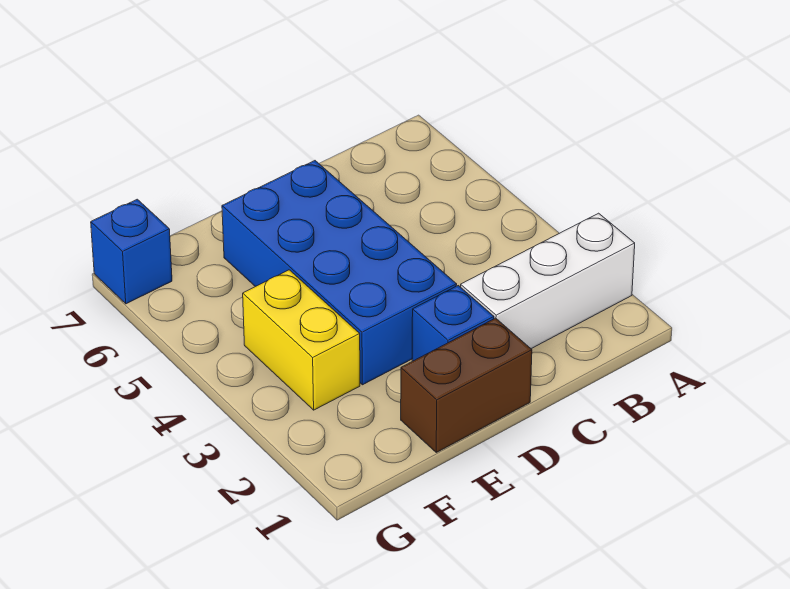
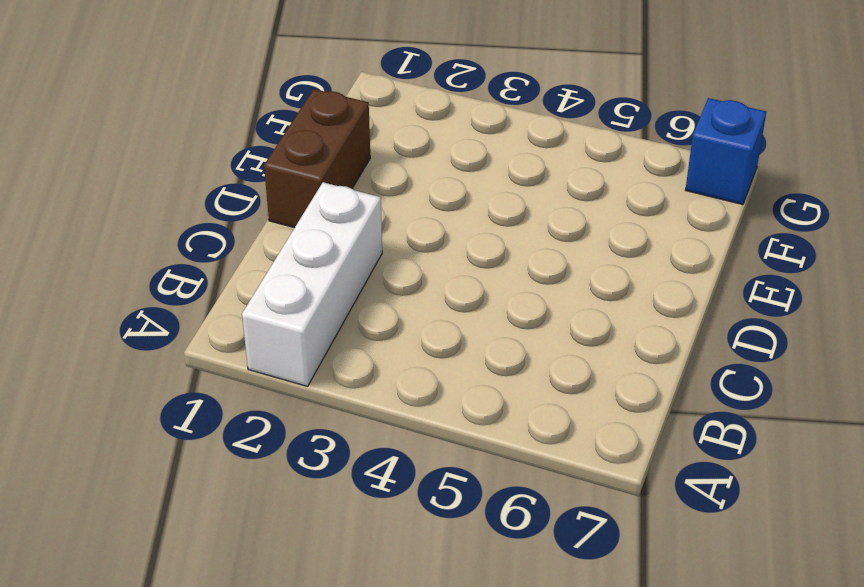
none -> blue brick D2 level 1
none -> blue brick D3:E6 level 1

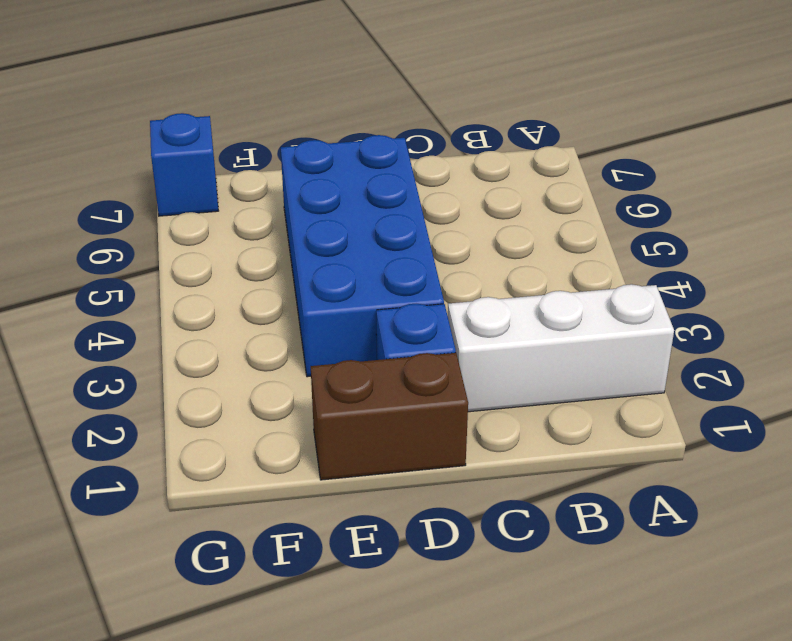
none -> yellow brick F3:F4 level 1

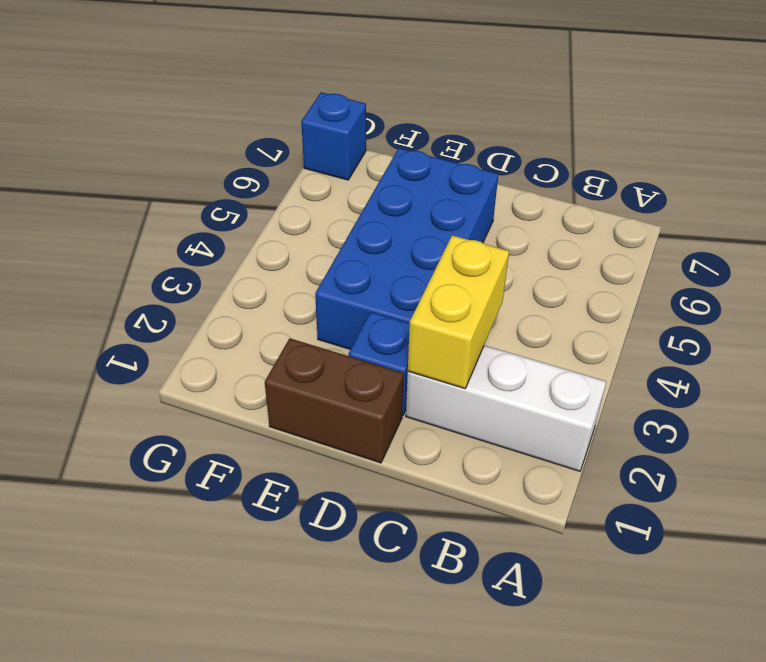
yellow brick C2:C3 level 2 -> yellow brick F3:F4 level 1

